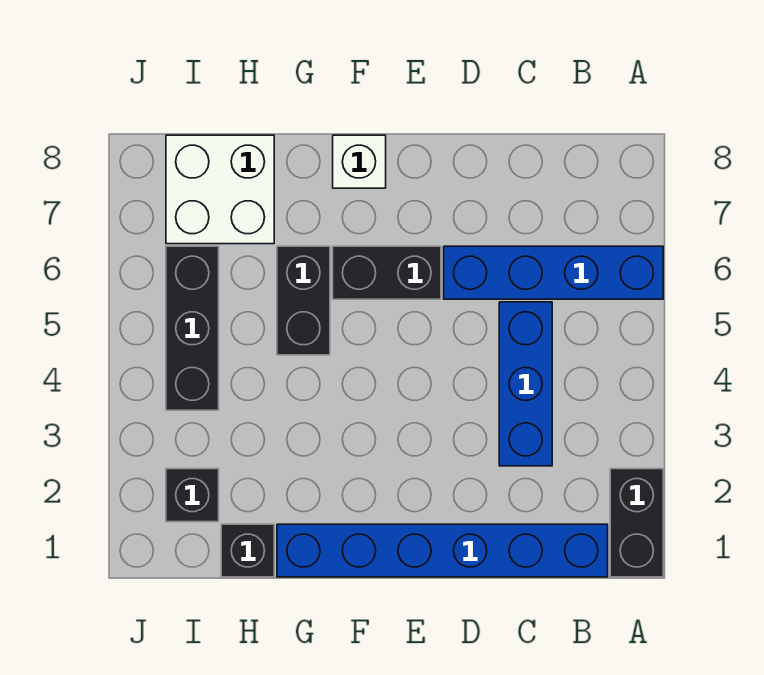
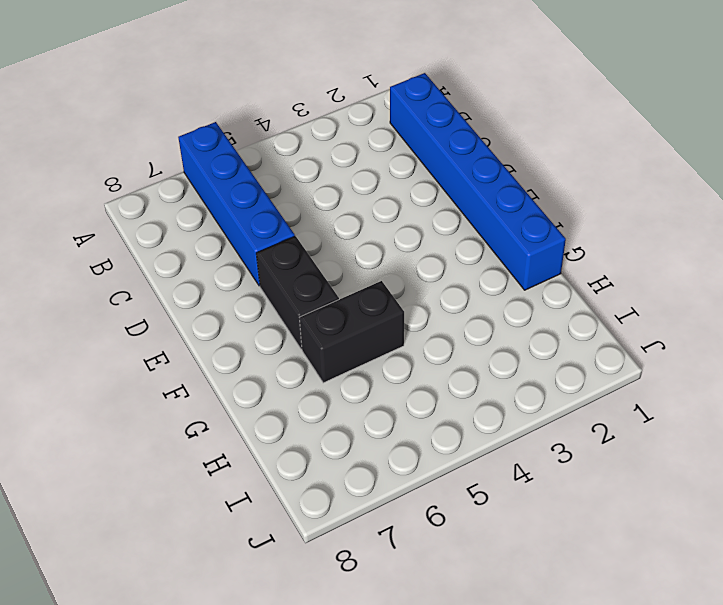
none -> black brick A1:A2 level 1
none -> blue brick C3:C5 level 1

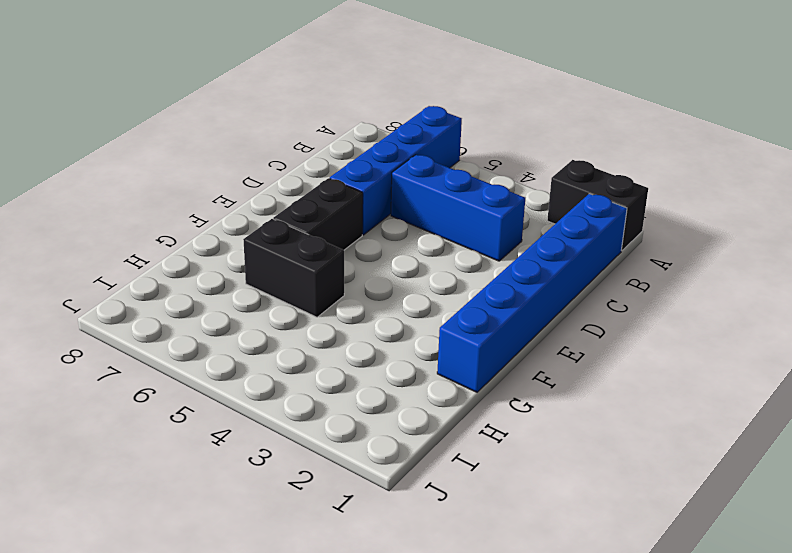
none -> white brick F8 level 1
none -> black brick H1 level 1

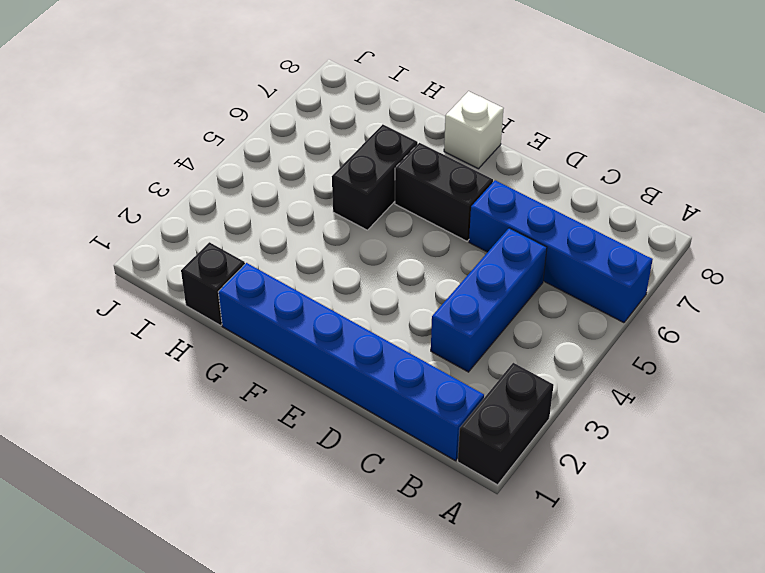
none -> white brick H7:I8 level 1
none -> black brick I2 level 1

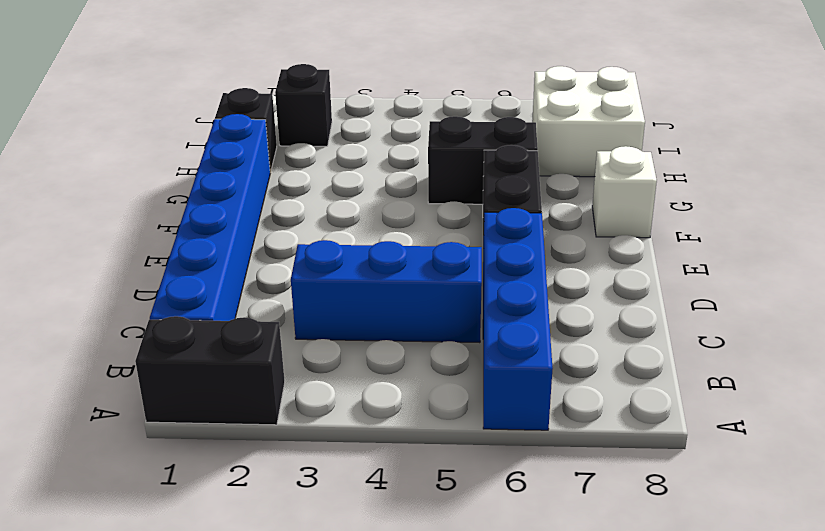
none -> black brick I4:I6 level 1

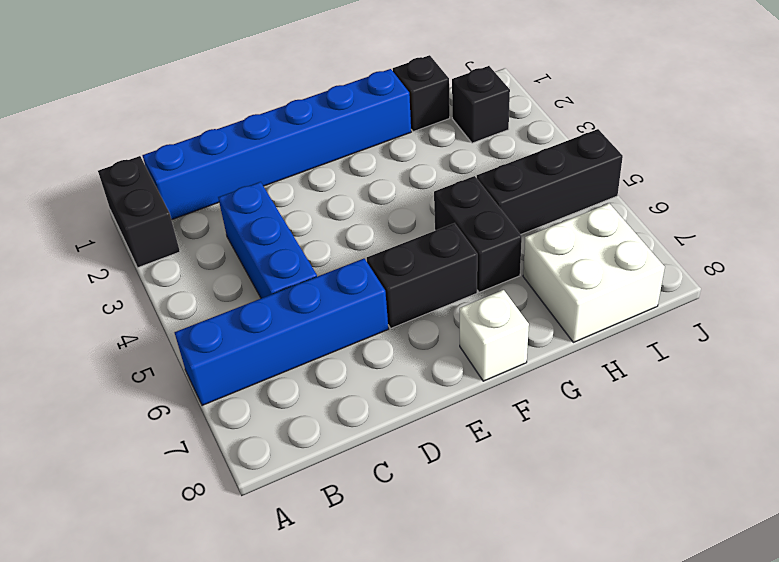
black brick H5:J5 level 1 -> black brick I4:I6 level 1

